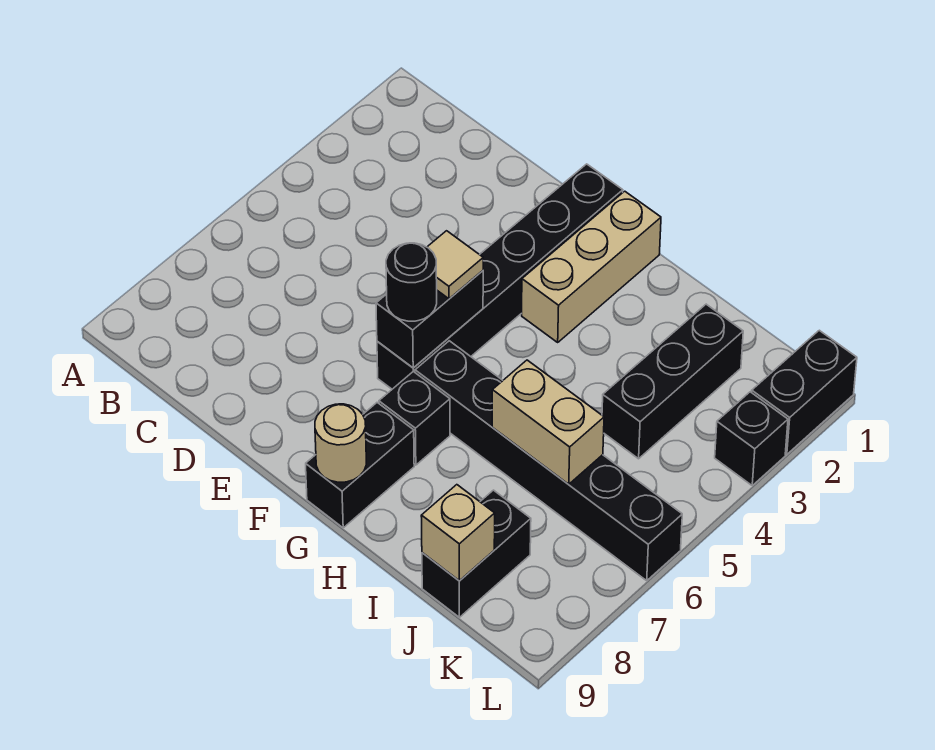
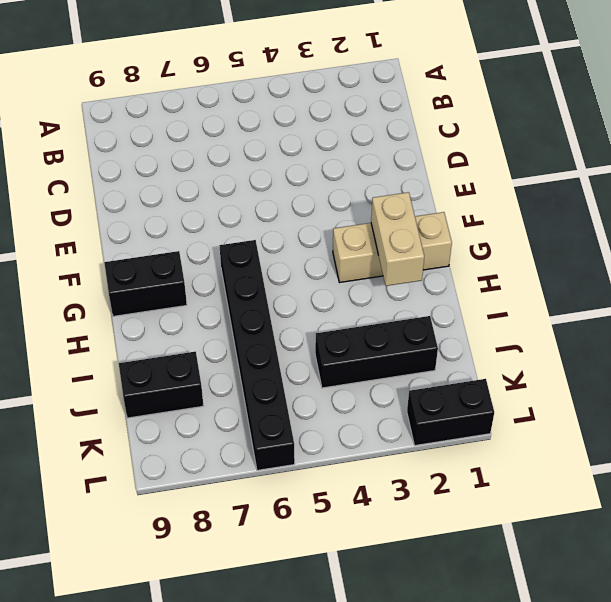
tan brick G2:H2 level 2 -> tan brick I6:J6 level 2
none -> black brick F1:F6 level 1
none -> black brick G7 level 1
none -> black brick L3 level 1

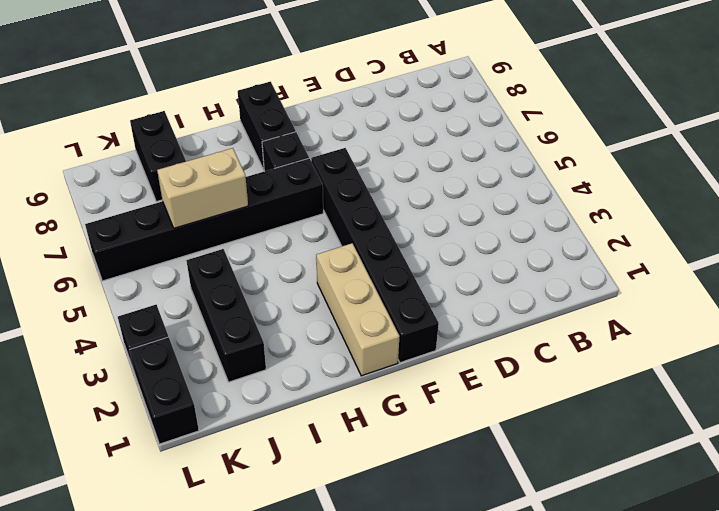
none -> black brick F5:F6 level 2
none -> tan round brick G9 level 2
none -> tan brick J9 level 2

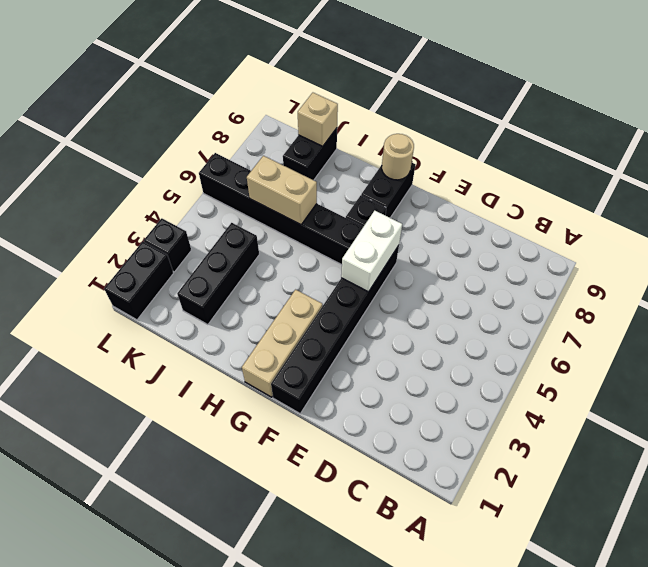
white brick F5:F6 level 2 -> black brick F5:F6 level 2
none -> tan tile F5 level 3
none -> black round brick F6 level 3

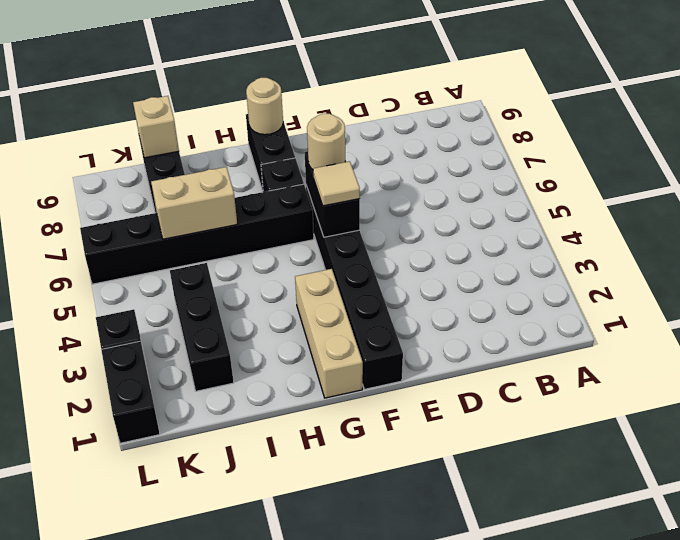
tan round brick F6 level 3 -> black round brick F6 level 3

